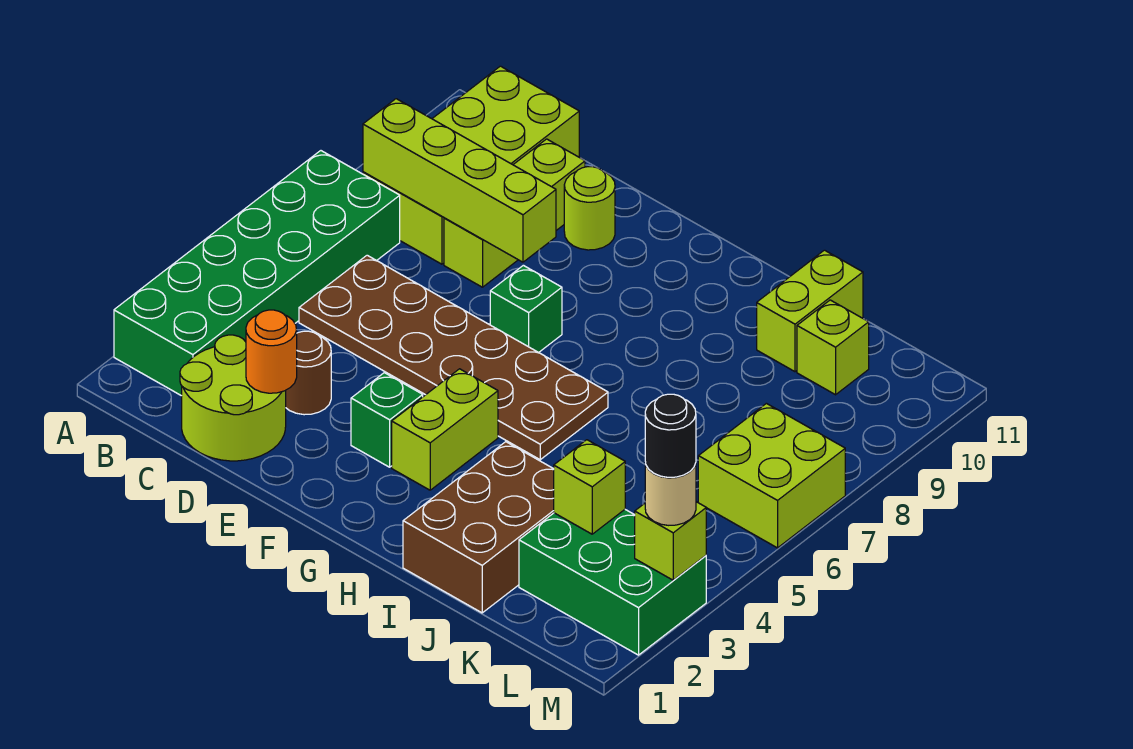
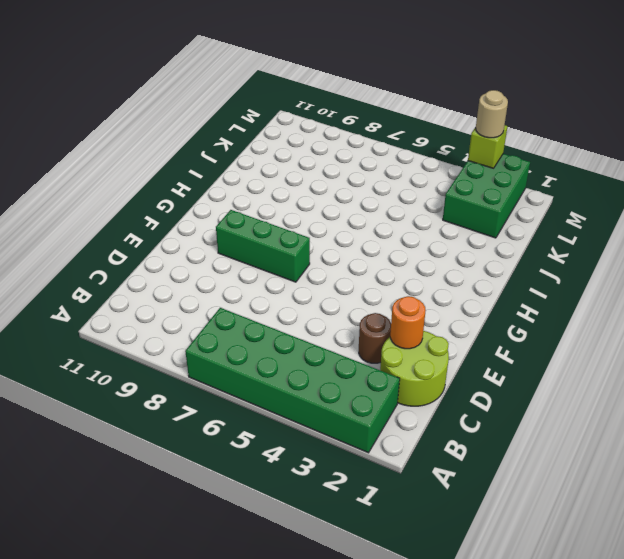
green brick F7:F9 level 1 -> green brick F7 level 1
none -> lime brick B8:C11 level 1
none -> brown plate C5:H6 level 1
none -> lime brick D8:D10 level 1

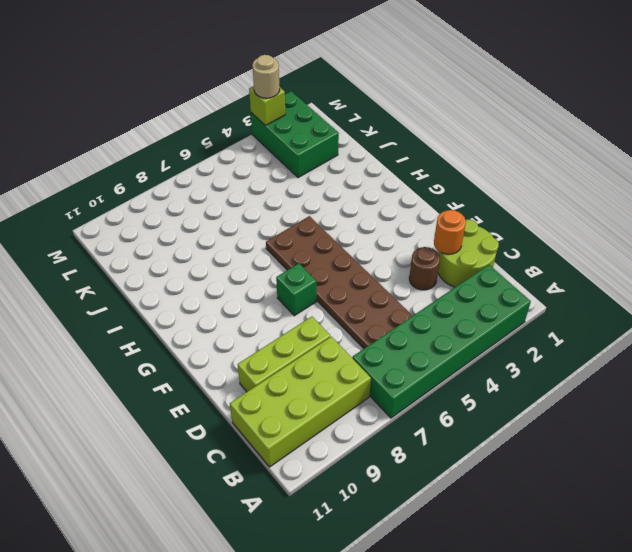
none -> lime round brick E10 level 1
none -> green brick F3 level 1
none -> lime brick G3:G4 level 1

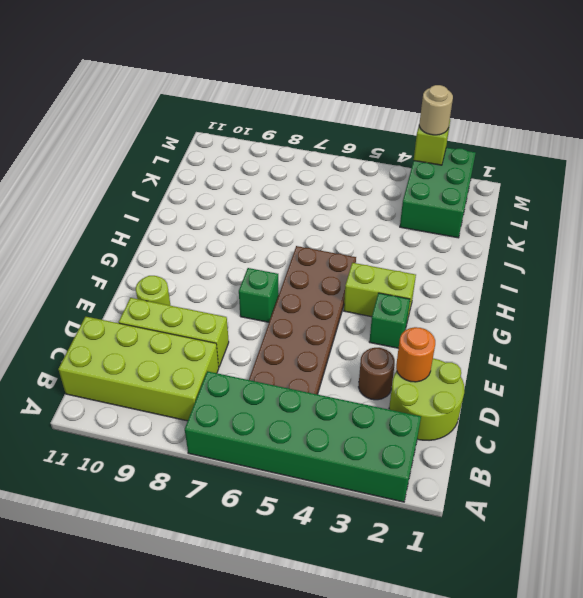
none -> brown brick I1:J3 level 1
none -> lime brick J10:J11 level 1
none -> lime brick K10 level 1

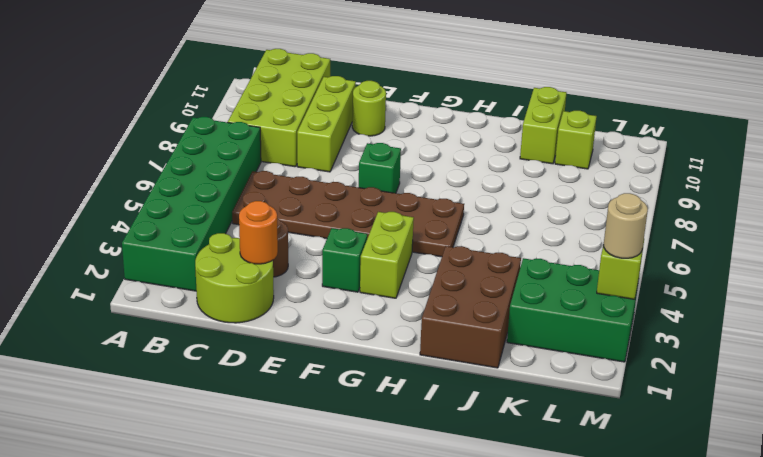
none -> lime brick L6:M7 level 1
none -> lime brick B8:E8 level 2
none -> lime brick K3 level 2

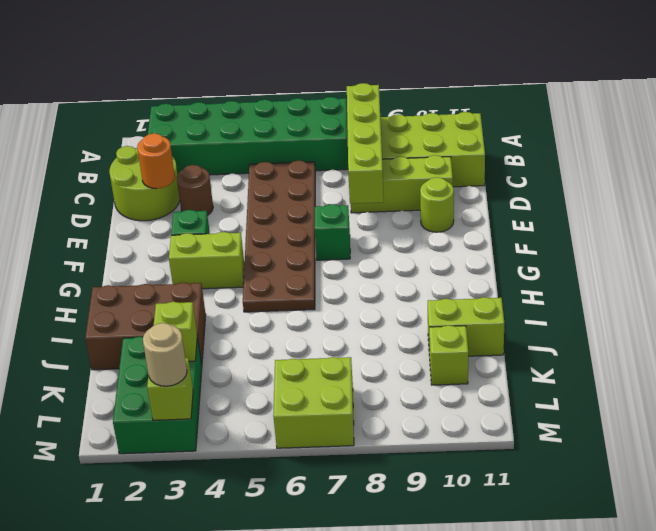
none -> black round brick M3 level 4

